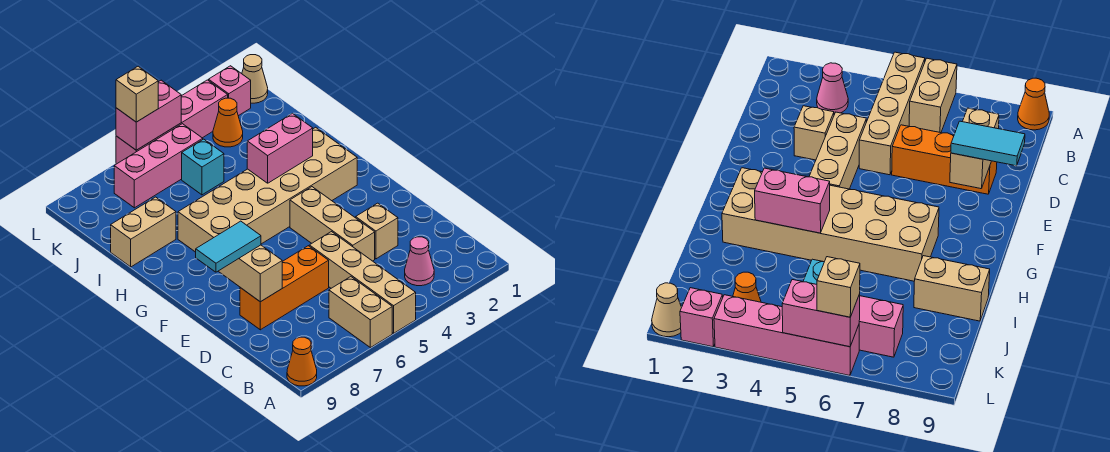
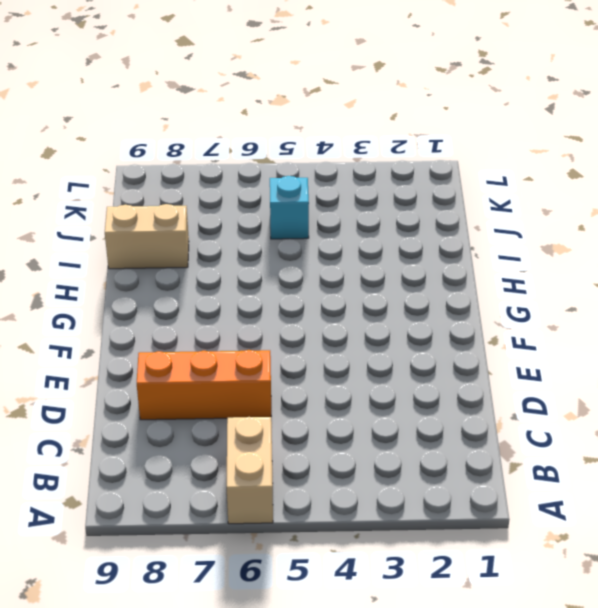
none -> tan brick A5:D5 level 1
none -> orange cone A9 level 1
none -> pink cone B3 level 1

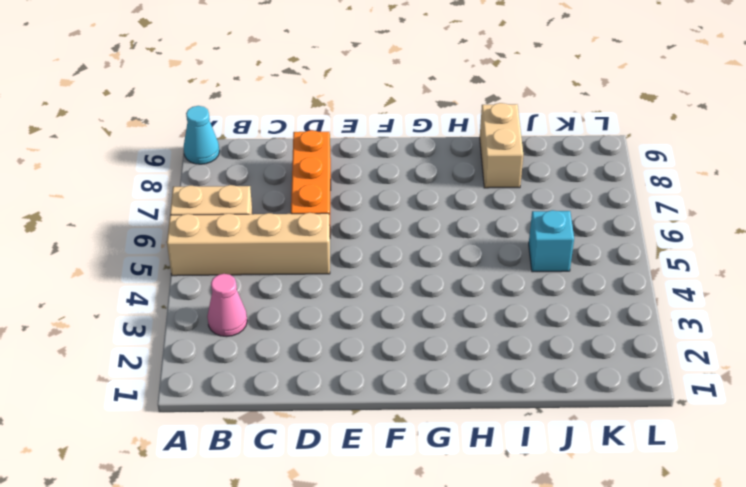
cyan cone A9 level 1 -> orange cone A9 level 1
none -> tan brick D3 level 1
none -> tan brick D4:F4 level 1
none -> tan brick G2:H7 level 1

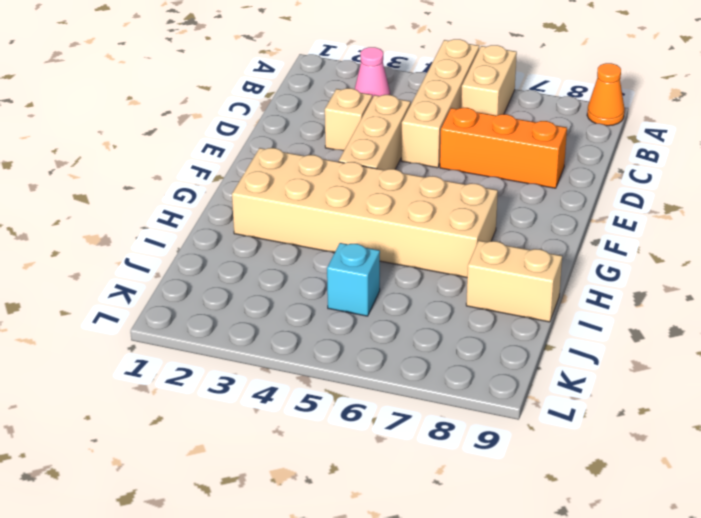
none -> orange cone K3 level 1
none -> pink brick K5:K7 level 1
none -> tan cone L1 level 1

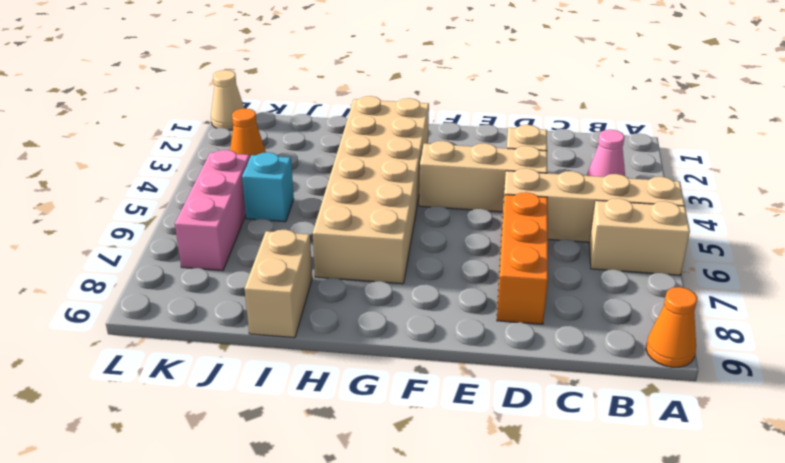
none -> pink brick L2 level 1
none -> pink brick L3:L6 level 1
none -> tan brick D8:E8 level 2

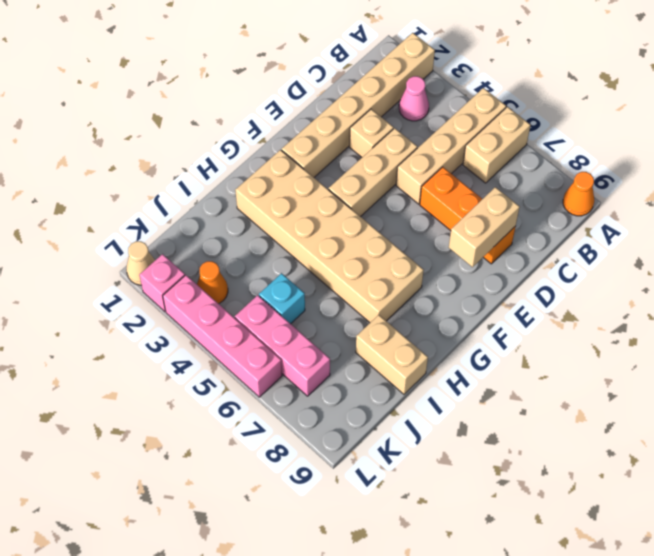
tan brick A2:F2 level 1 -> none
none -> pink brick H3:H4 level 2
none -> pink brick L5:L6 level 2
none -> cyan tile E8:E9 level 3

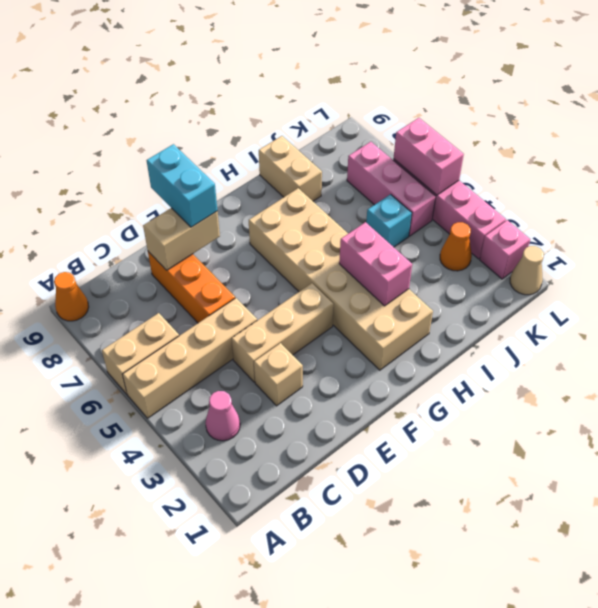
cyan brick E8:E9 level 3 -> cyan tile E8:E9 level 3
none -> tan brick L6 level 3

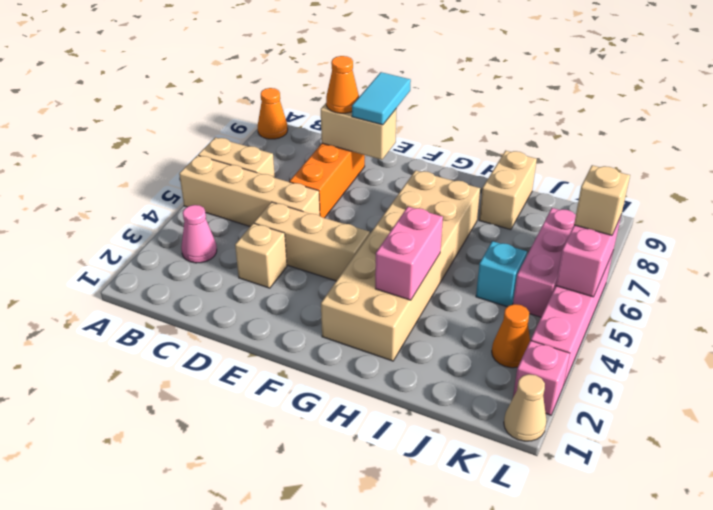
orange cone D8 level 3 -> none

